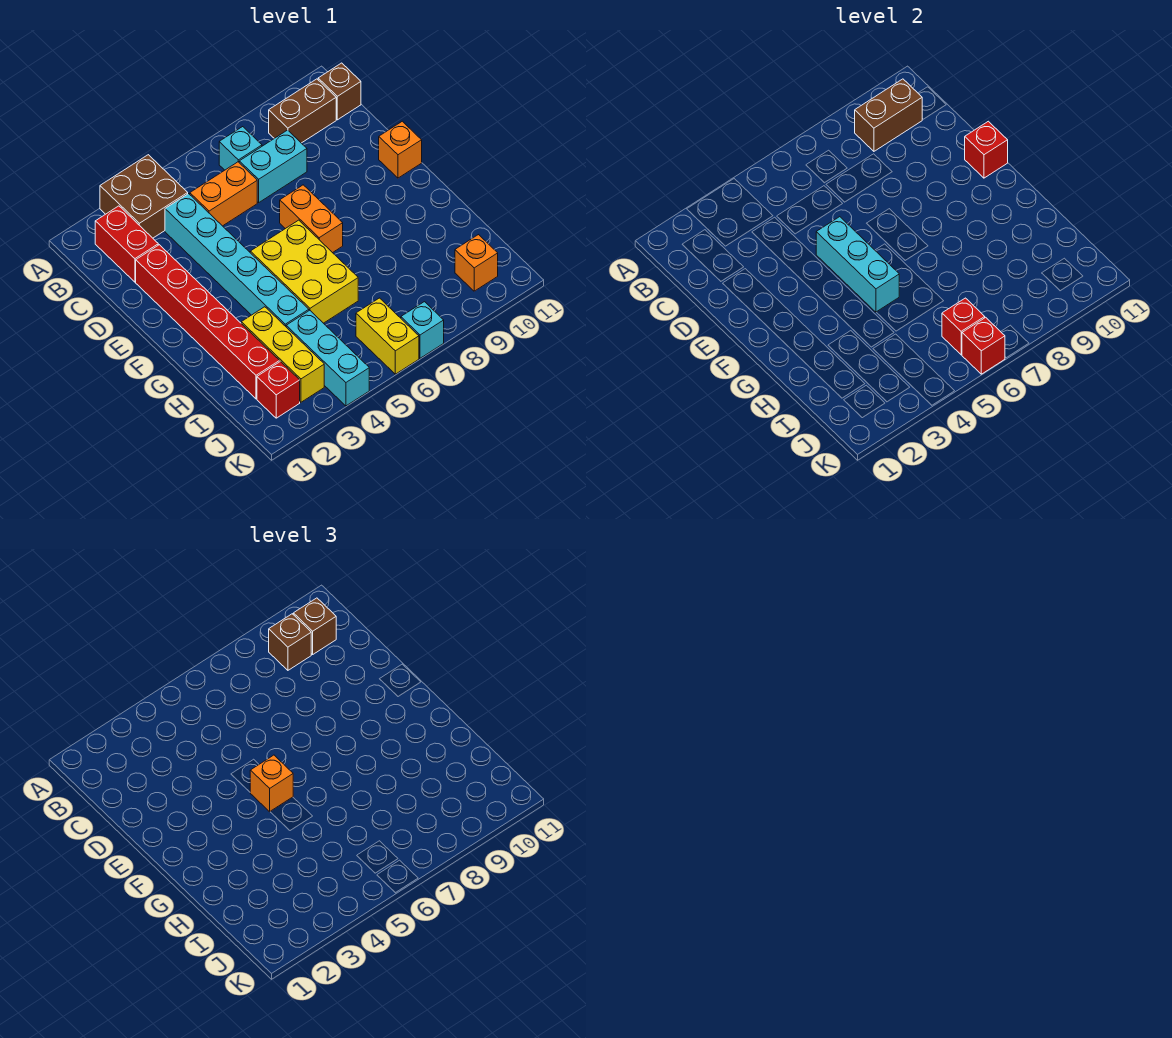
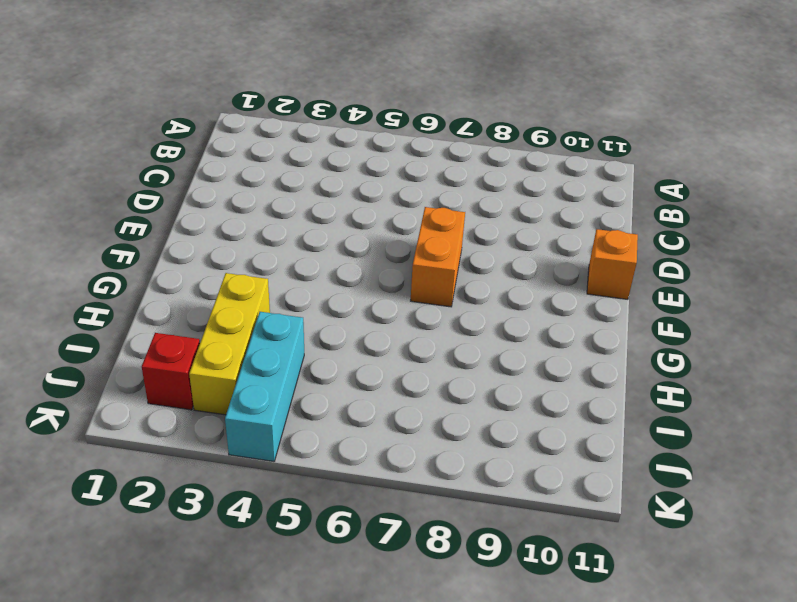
none -> brown brick A3:B4 level 1
none -> red brick B2:C2 level 1
none -> cyan brick B7 level 1

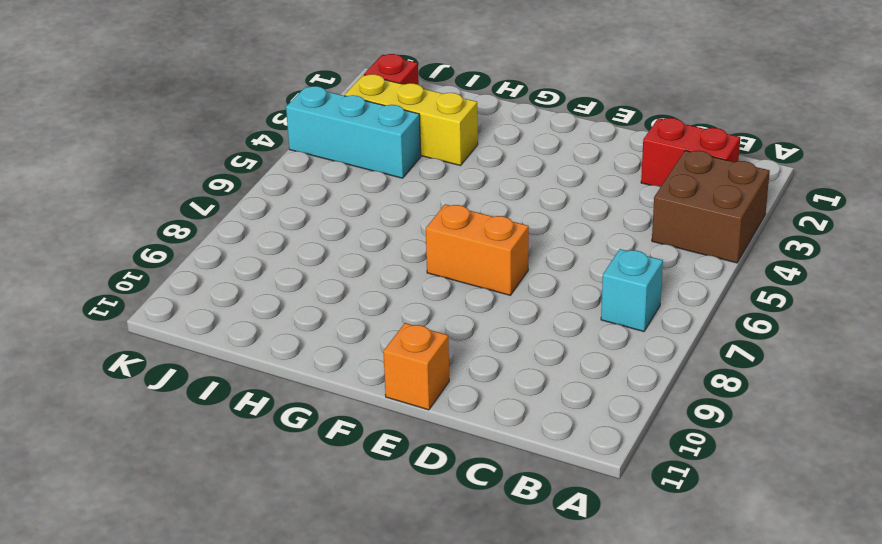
none -> brown brick B9:B10 level 1
none -> brown brick B11 level 1
none -> cyan brick C4:H4 level 1

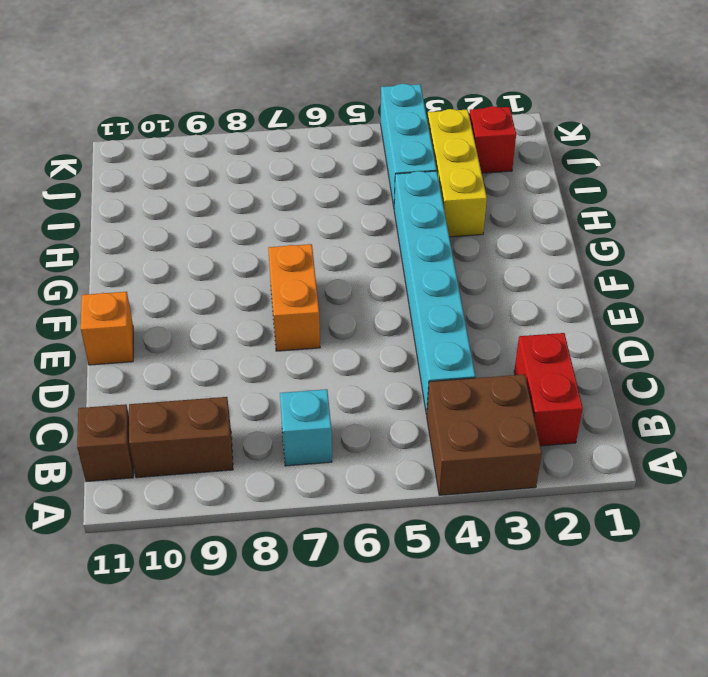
none -> orange brick C5:C6 level 1
none -> cyan brick C7:C8 level 1
none -> red brick D2:I2 level 1

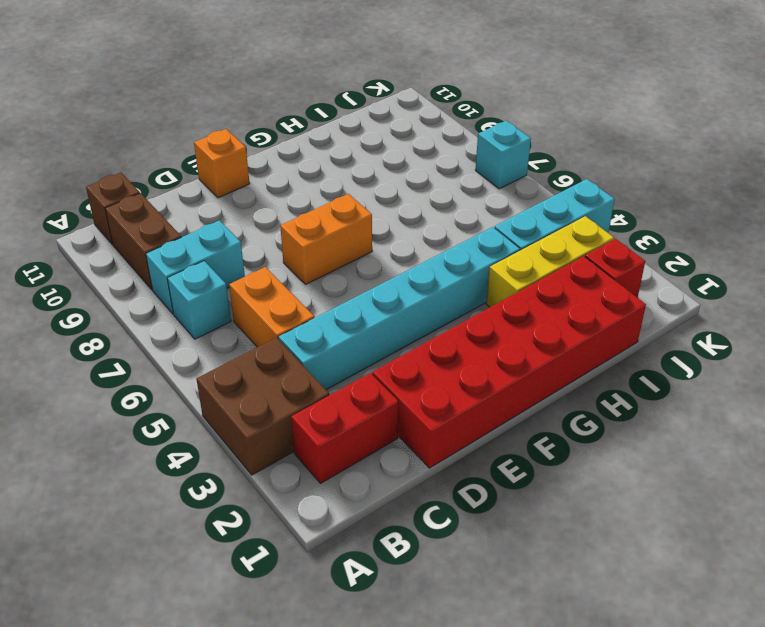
cyan brick B8:C8 level 1 -> cyan brick C7:C8 level 1
red brick D1:I2 level 1 -> red brick D2:I2 level 1
none -> yellow brick F5:H6 level 1
none -> yellow brick J6:K6 level 1
none -> orange brick J10 level 1

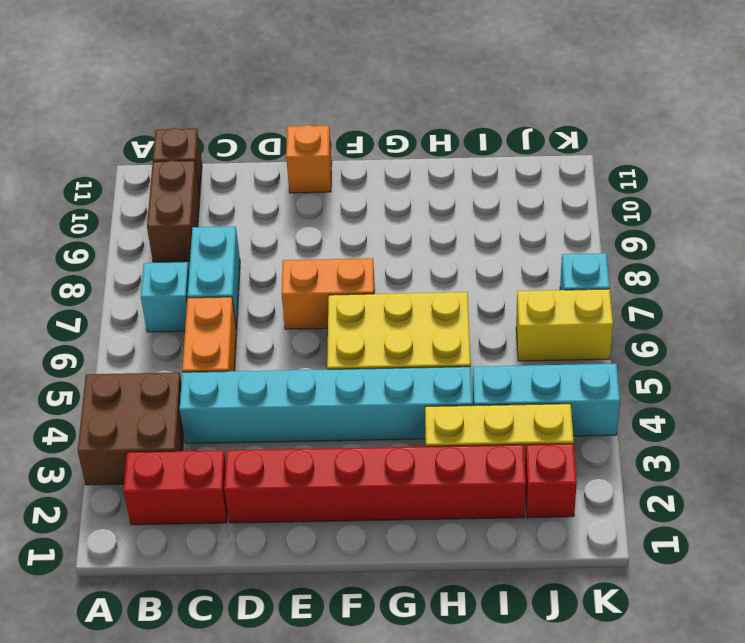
none -> orange brick J10 level 1
none -> brown brick B9:B10 level 2
none -> cyan brick E5:G5 level 2

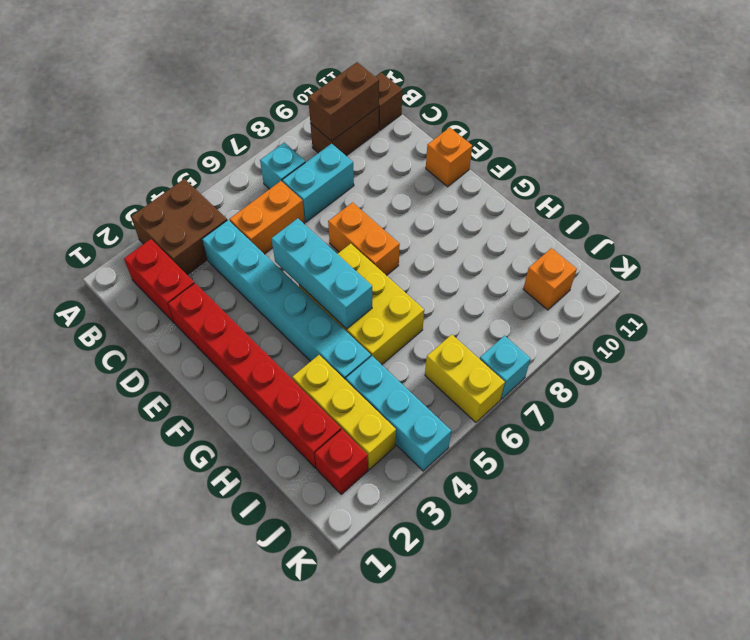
none -> red brick E11 level 2
none -> red brick J6 level 2
none -> red brick K6 level 2

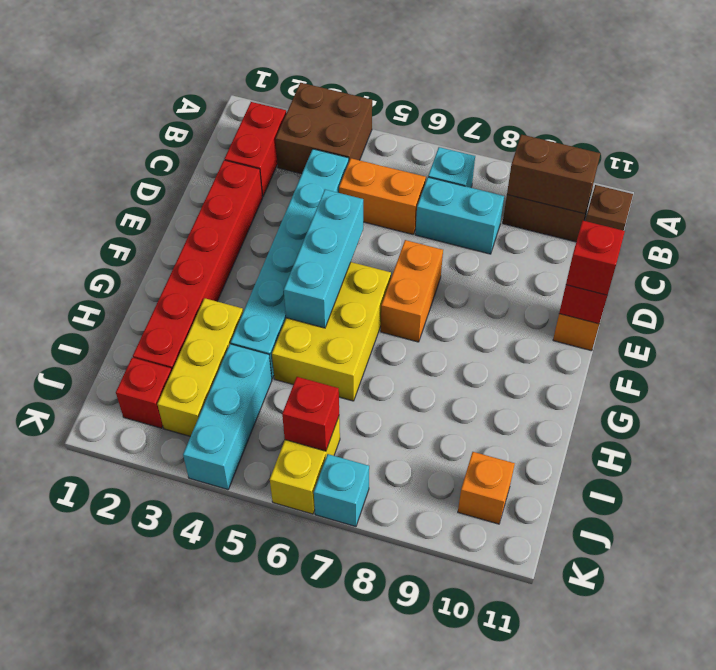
red brick E11 level 3 -> red brick K6 level 2
none -> brown brick B9 level 3
none -> brown brick B10 level 3
none -> orange brick F5 level 3

